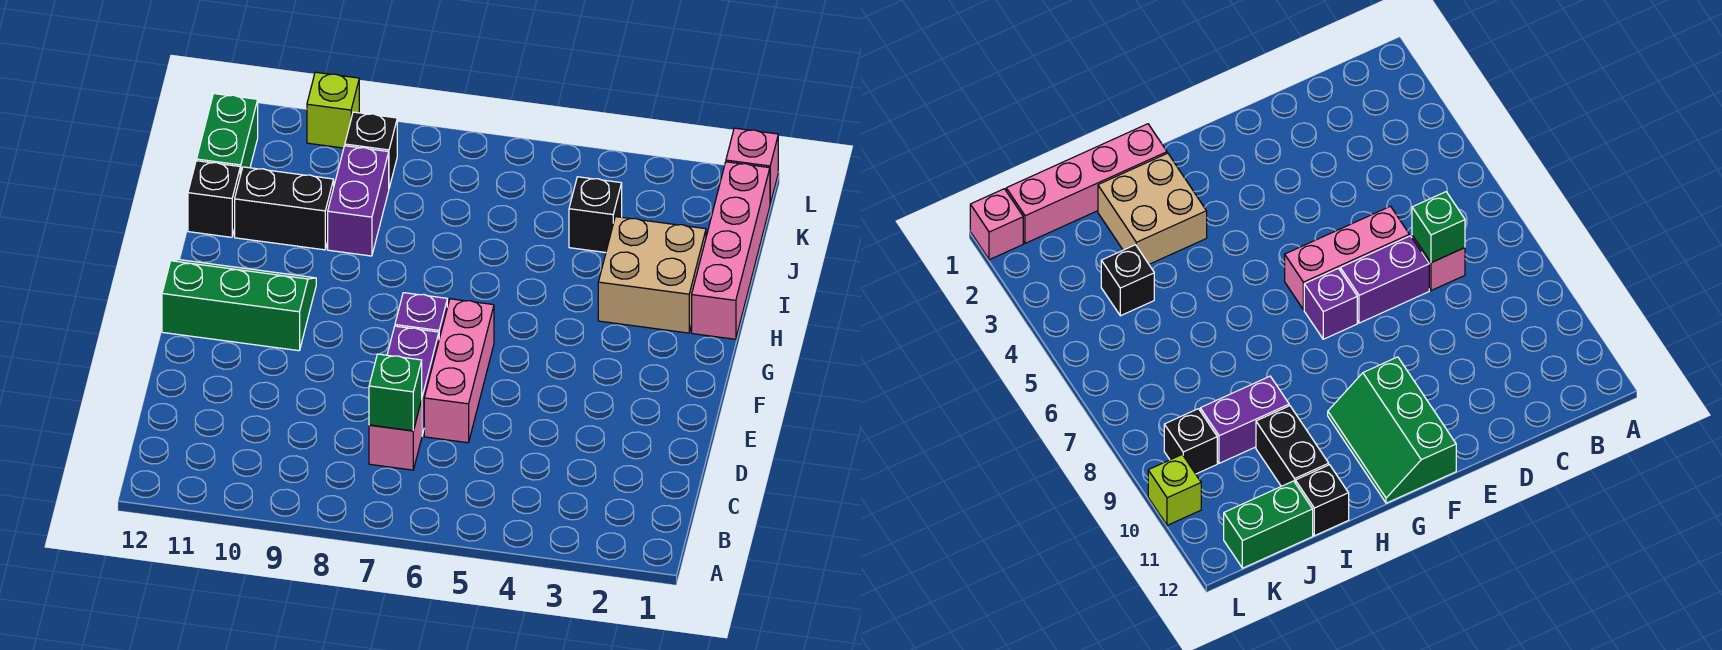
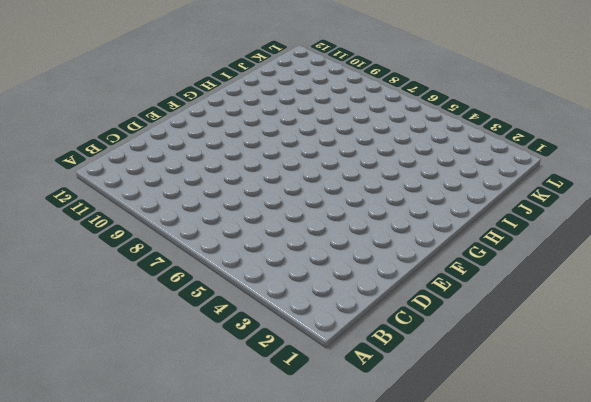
none -> pink brick C7 level 1
none -> pink brick D6:F6 level 1
none -> purple brick D7:E7 level 1

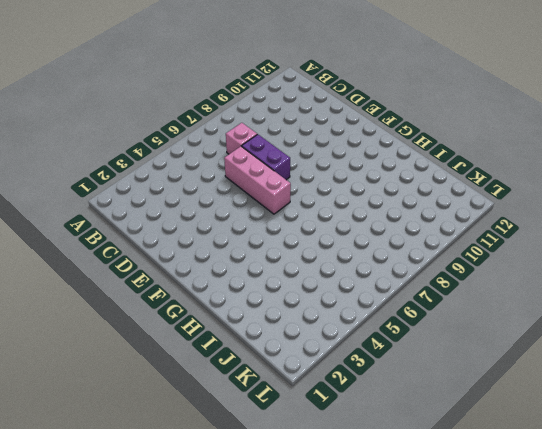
none -> purple brick F7 level 1
none -> green slope F10:G12 level 1 top F
none -> pink brick H1:K1 level 1

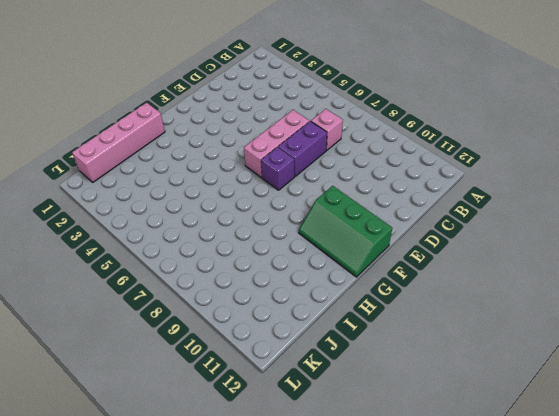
none -> tan brick H2:I3 level 1
none -> purple brick I9:J9 level 1
none -> black brick I10:I11 level 1

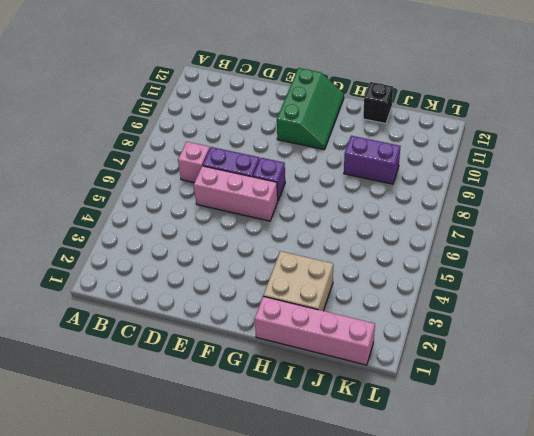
none -> black brick I10:I11 level 1
none -> black brick J4 level 1
none -> green brick J12:K12 level 1

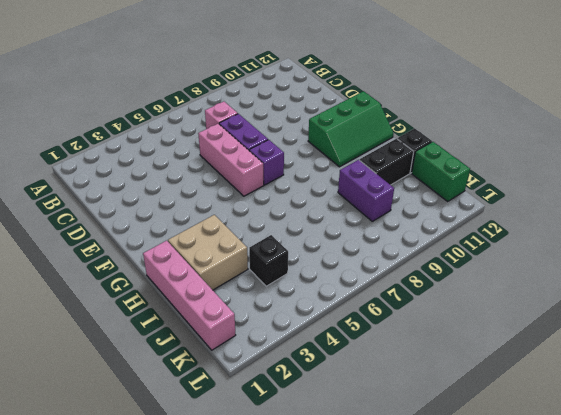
none -> black brick K9 level 1
none -> pink brick L1 level 1
none -> lime brick L10 level 1

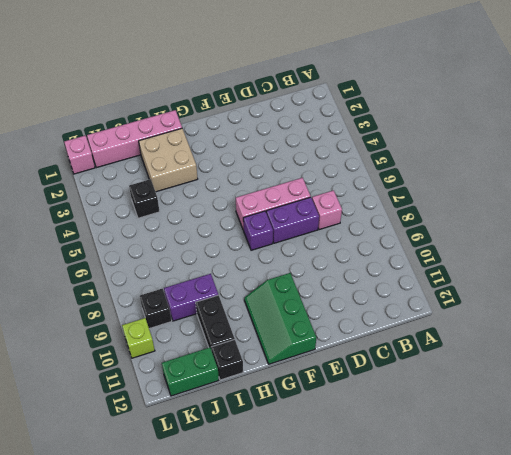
none -> green brick C7 level 2

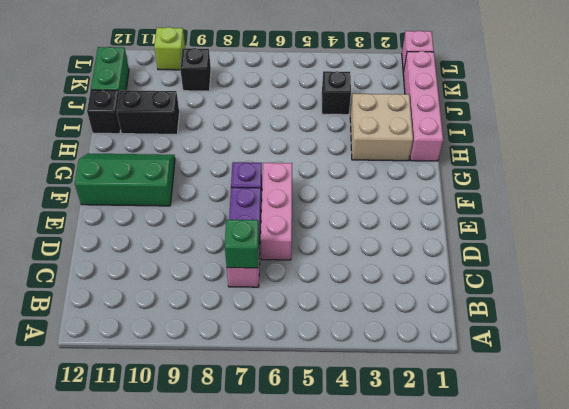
none -> purple brick I9:J9 level 1

